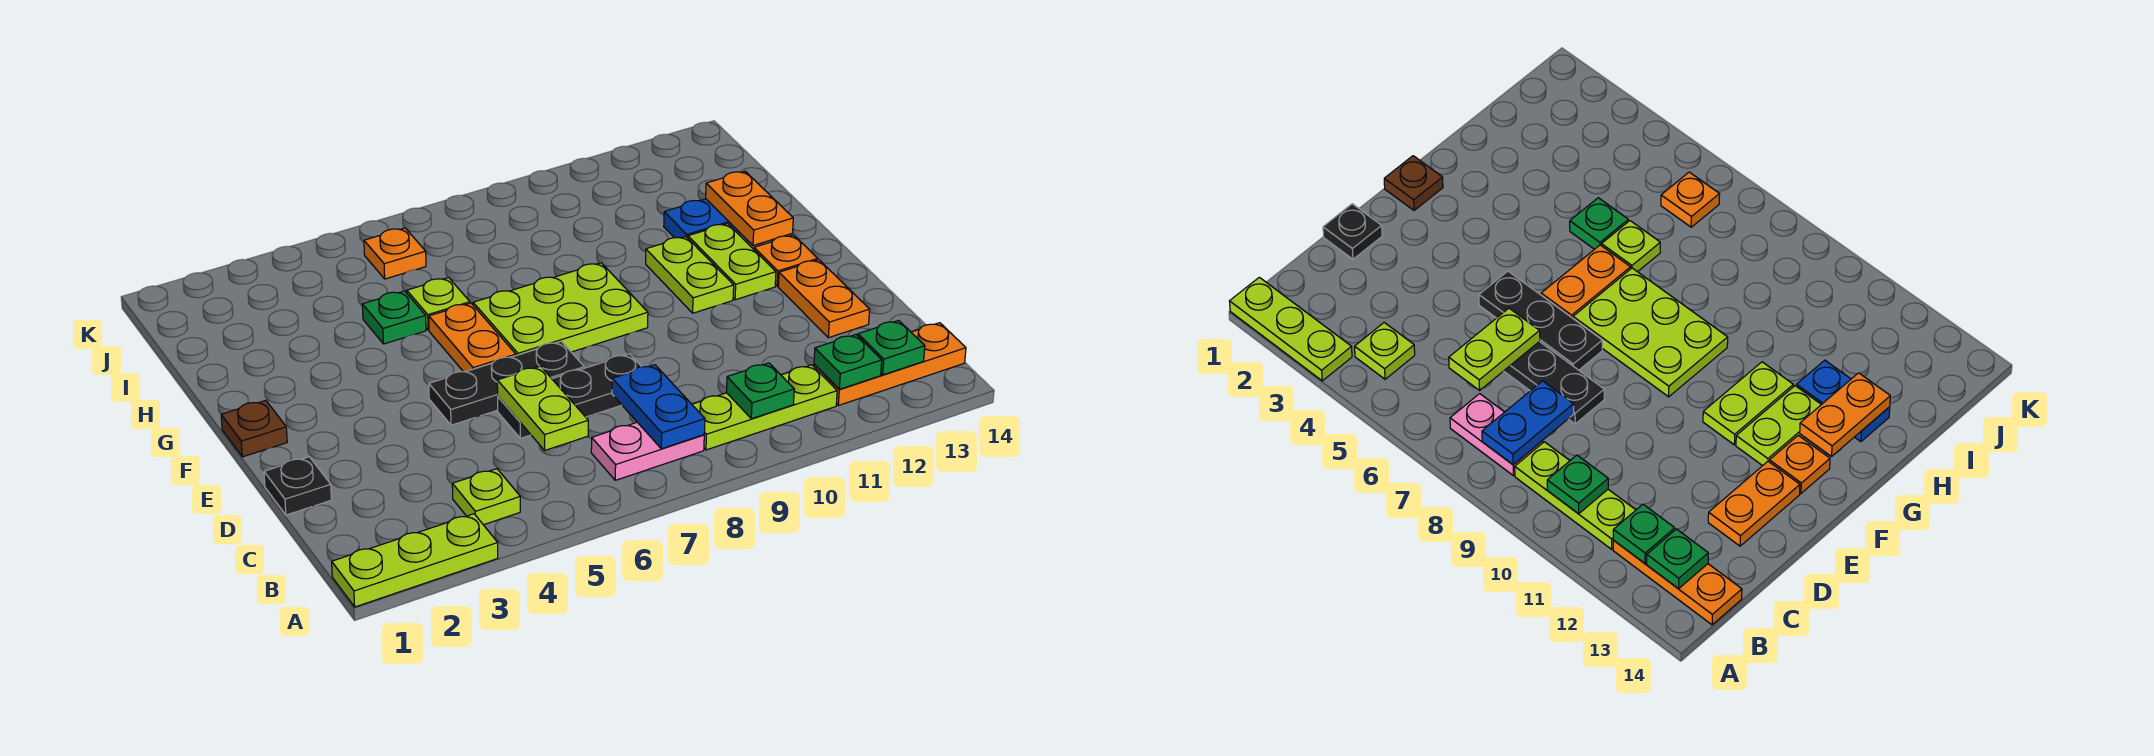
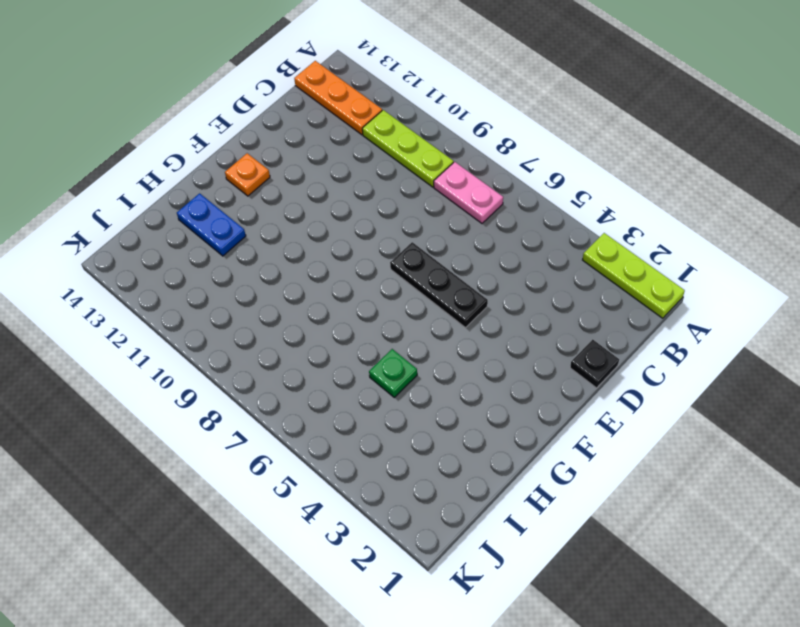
none -> lime plate B4 level 1
none -> black plate D6:D8 level 1
none -> orange plate D13:E13 level 1

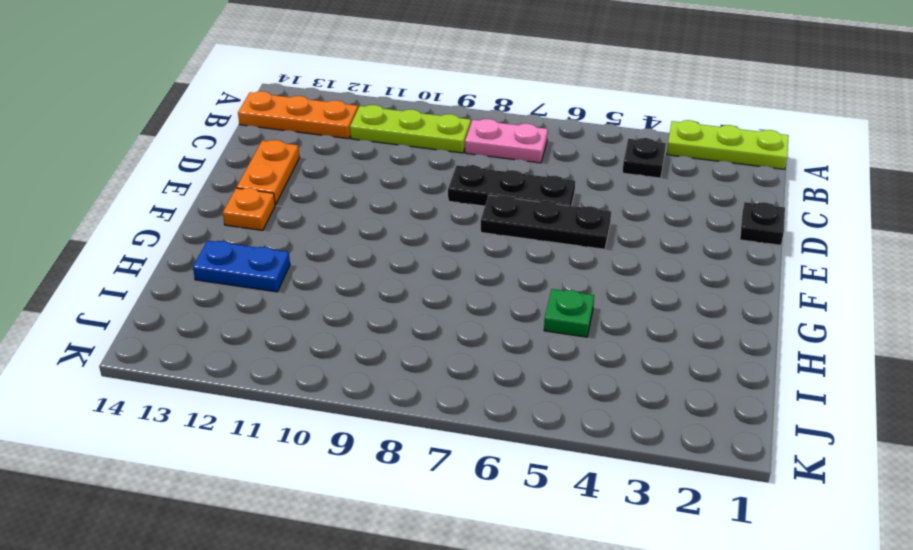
black plate B4 level 1 -> lime plate B4 level 1
none -> brown plate F1 level 1
none -> orange plate F6:G6 level 1
none -> lime plate F7:G9 level 1

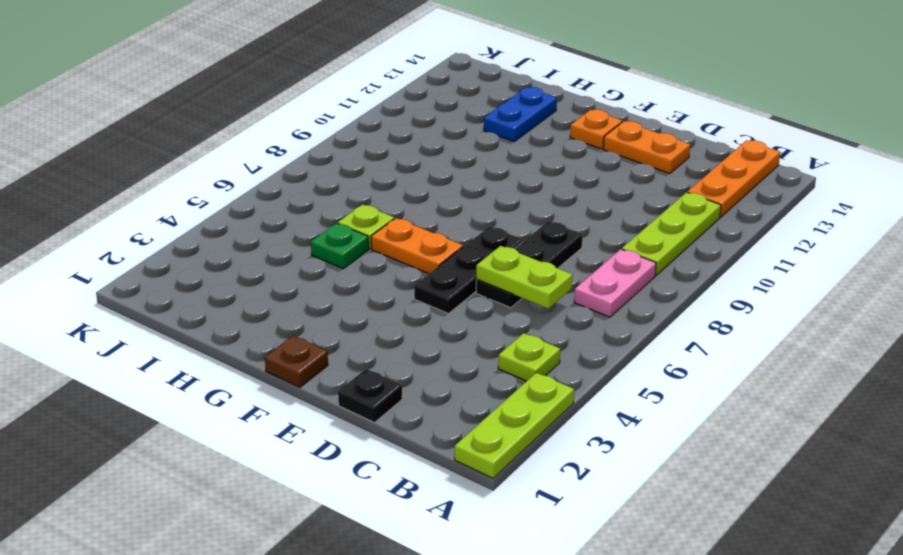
none -> lime plate F7:G9 level 1
none -> lime plate F11:G11 level 1
none -> lime plate F12:G12 level 1

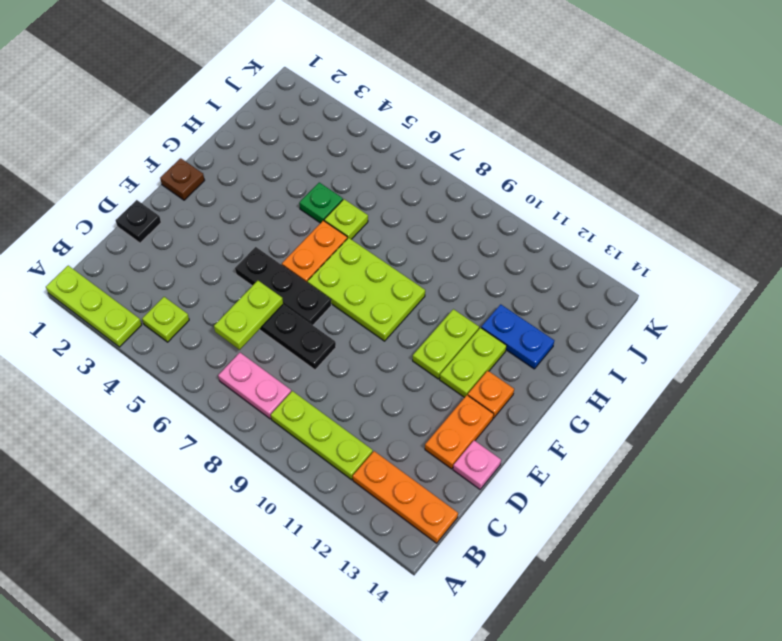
pink plate D14 level 1 -> none
none -> orange plate J6 level 1
none -> blue plate B8:C8 level 2
none -> green plate B10 level 2

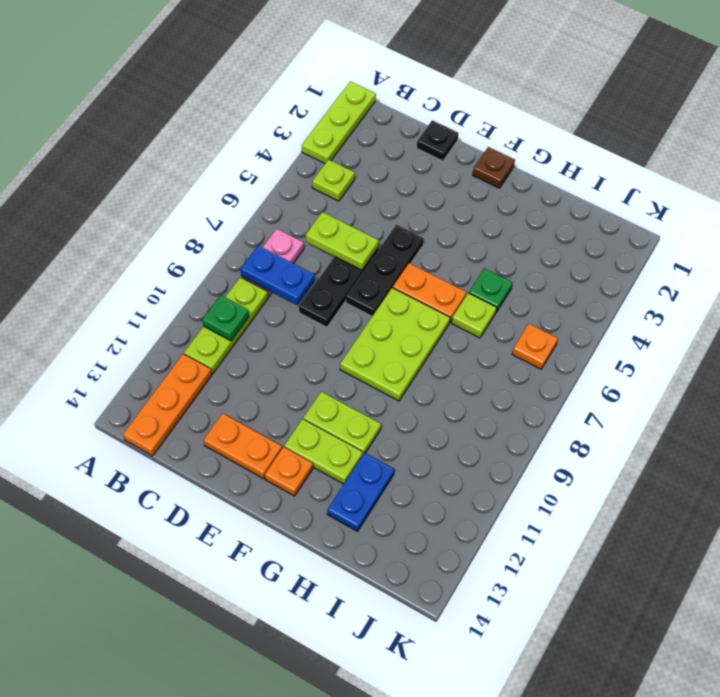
none -> green plate B12 level 2
none -> green plate B13 level 2
none -> orange plate G13:H13 level 2

